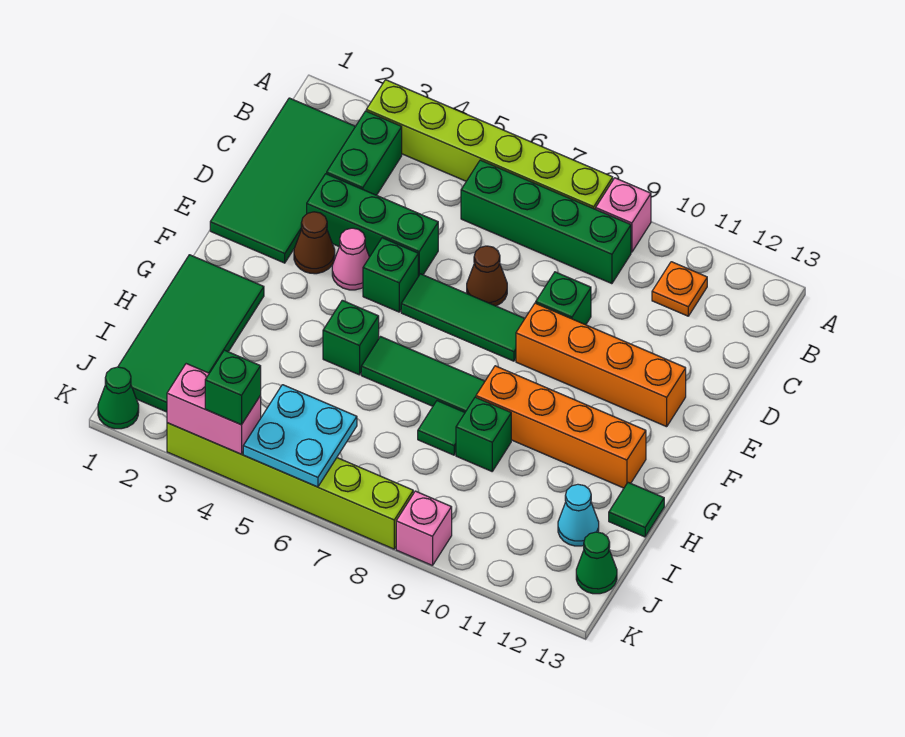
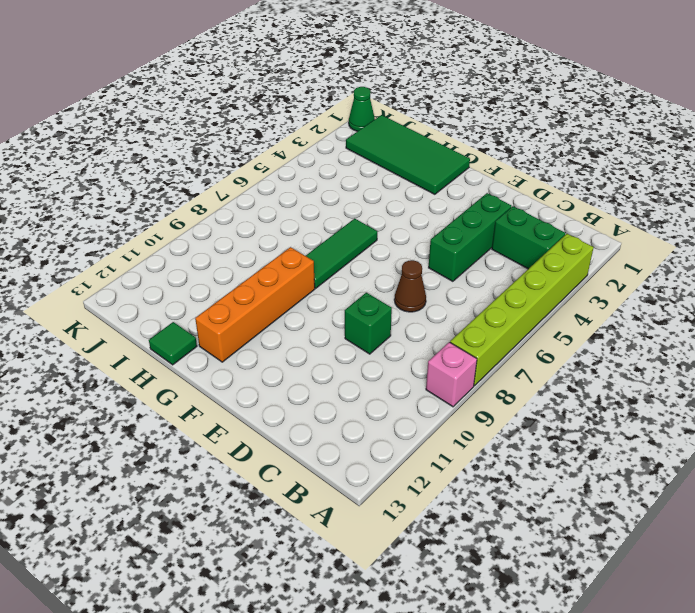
none -> green tile B1:E2 level 1
none -> green brick B6:B9 level 1
none -> orange plate B11 level 1

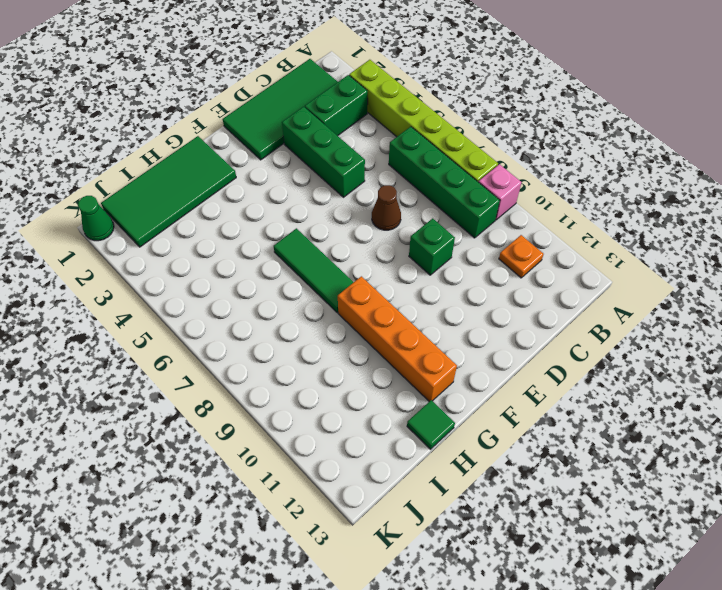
none -> brown cone E3 level 1
none -> pink cone E4 level 1
none -> green brick E5 level 1

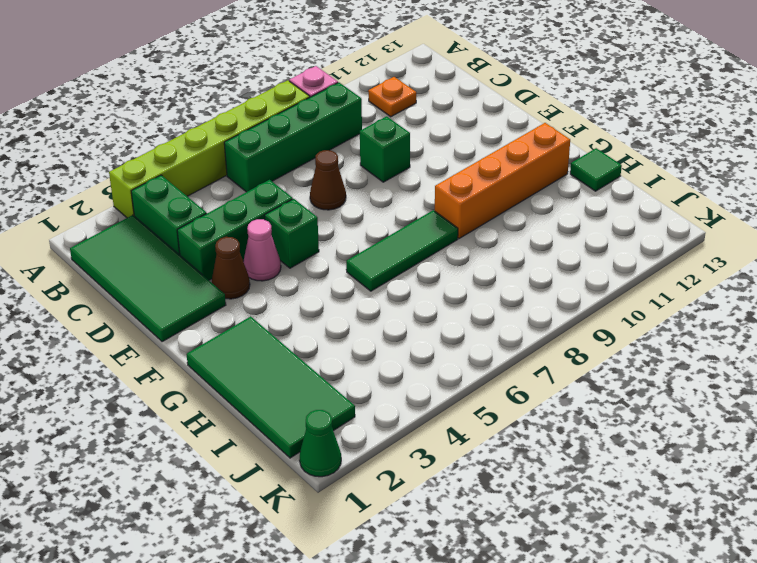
none -> green tile E6:E8 level 1
none -> orange brick E9:E12 level 1
none -> green brick G5 level 1

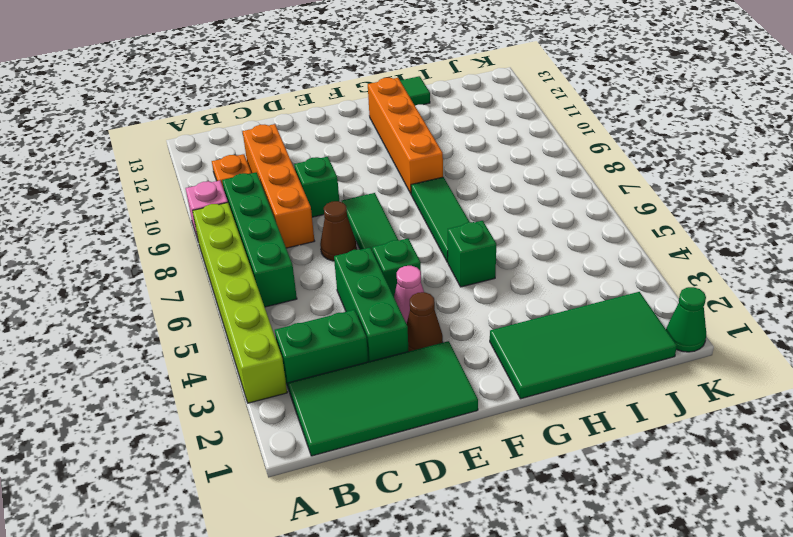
orange brick C8:C11 level 1 -> orange brick E9:E12 level 1
none -> green tile H8 level 1
none -> green brick H9 level 1
none -> cyan cone I12 level 1

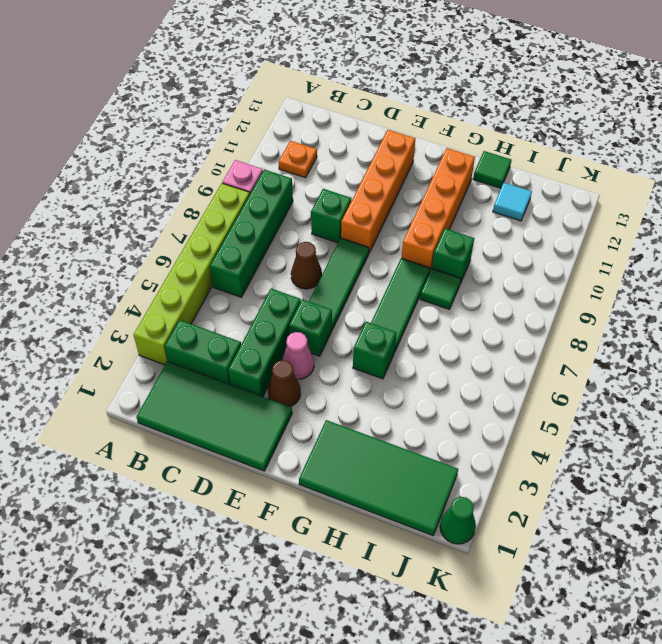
cyan tile I12 level 1 -> cyan cone I12 level 1
none -> green cone J13 level 1
none -> lime brick K3:K8 level 1
none -> pink brick K9 level 1

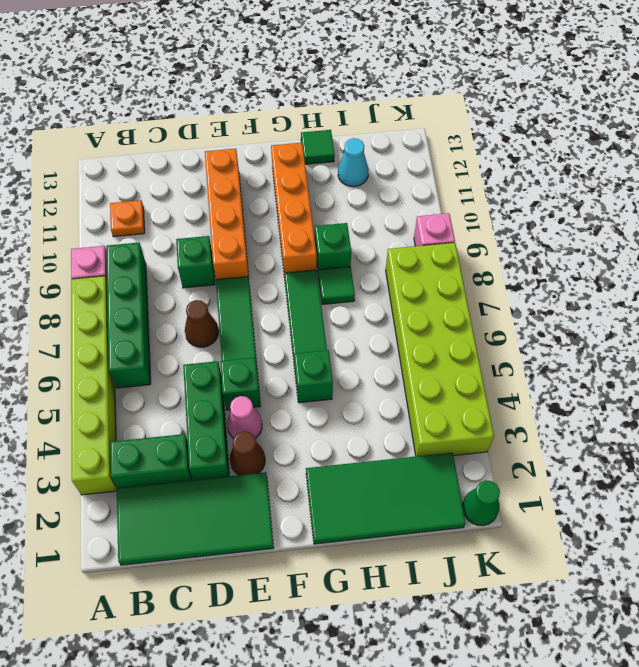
lime brick J3:K8 level 1 -> lime brick K3:K8 level 1
none -> green cone J13 level 1
none -> cyan plate J5:K6 level 2
none -> pink brick K3:K4 level 2

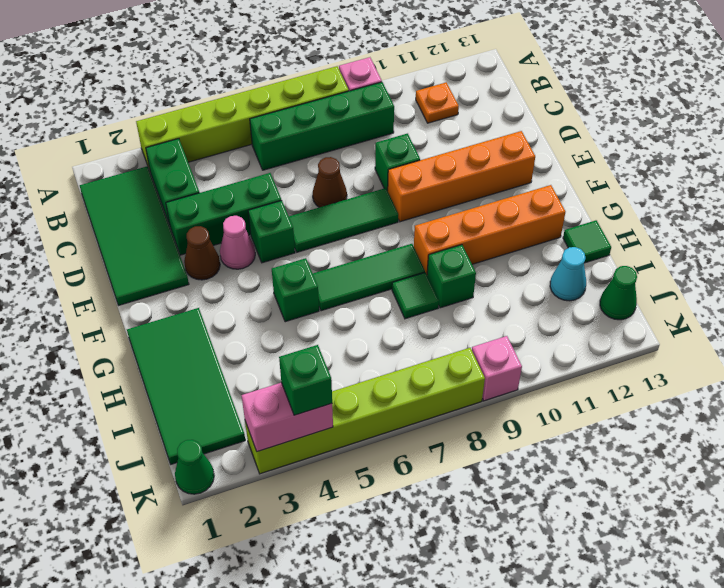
none -> cyan plate J5:K6 level 2

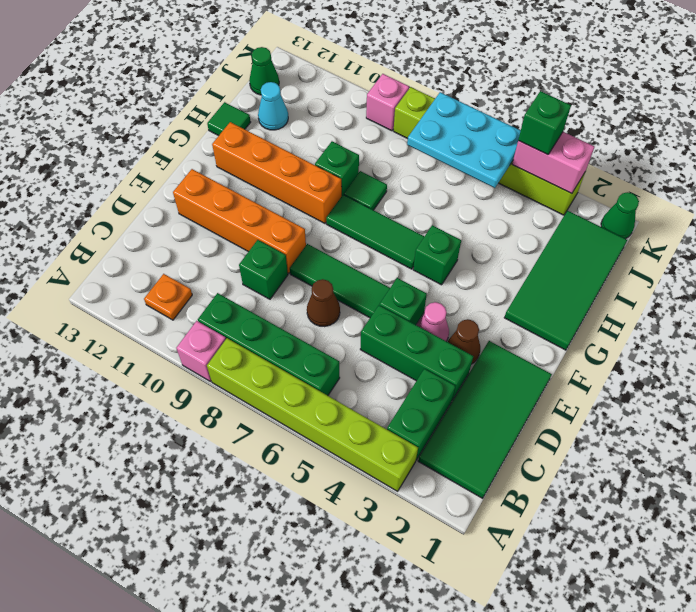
cyan plate J5:K7 level 2 -> cyan plate J5:K6 level 2

